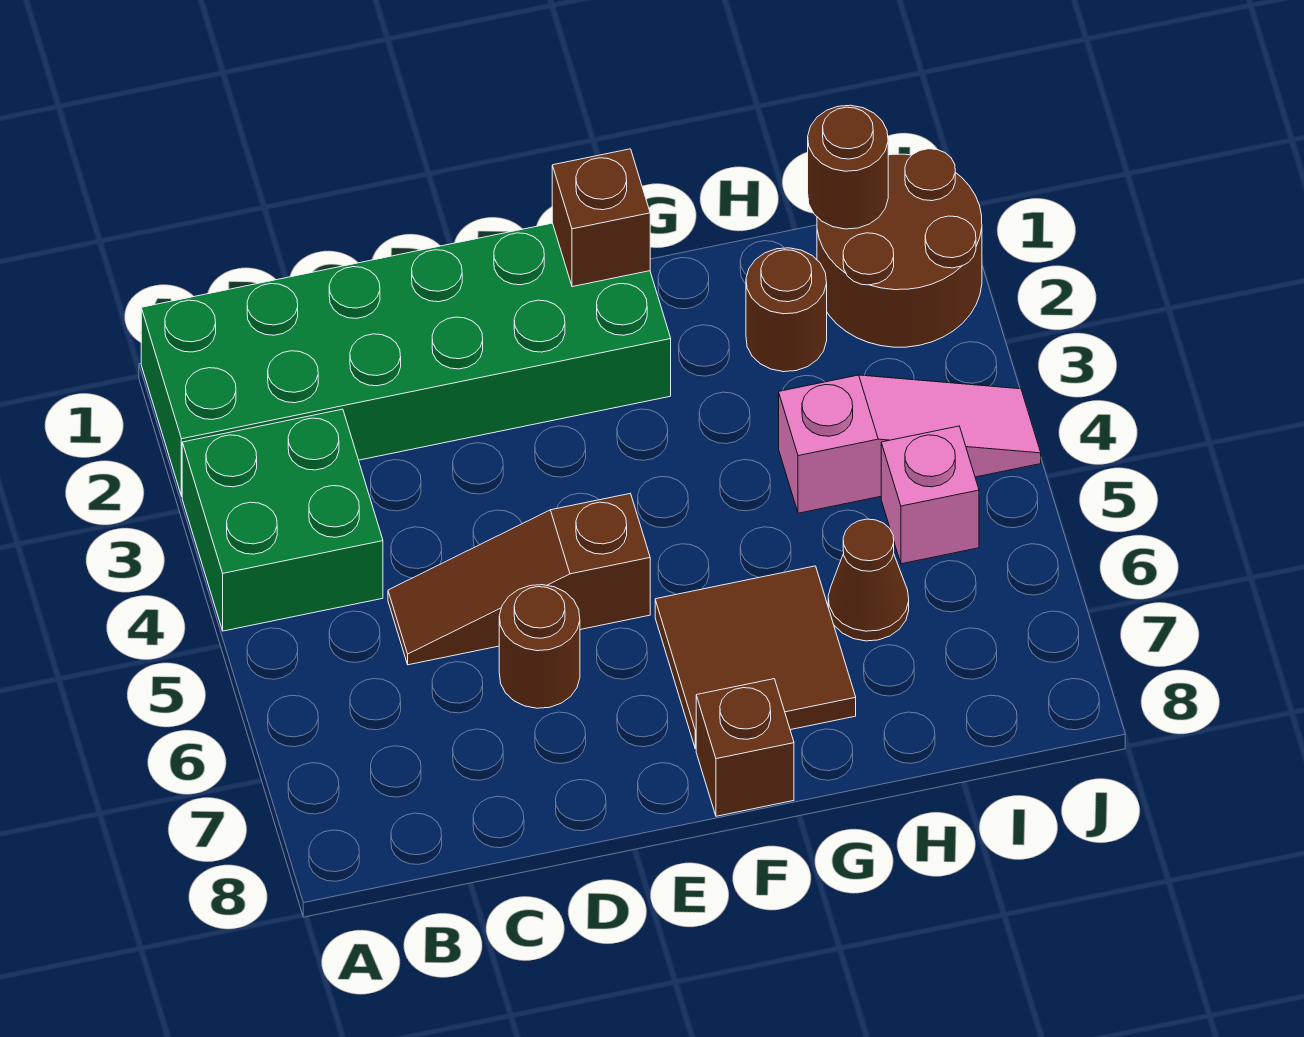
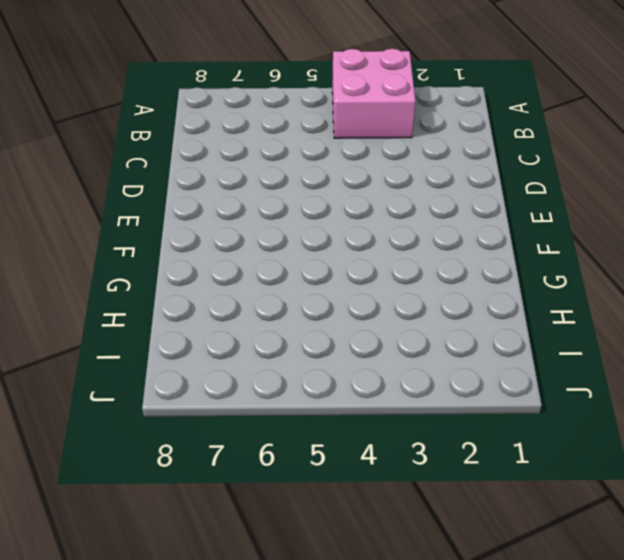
pink brick A3:B4 level 1 -> green brick A3:B4 level 1
none -> green brick A1:F2 level 1
none -> brown slope C5:E5 level 1 top E
none -> brown round brick D6 level 1

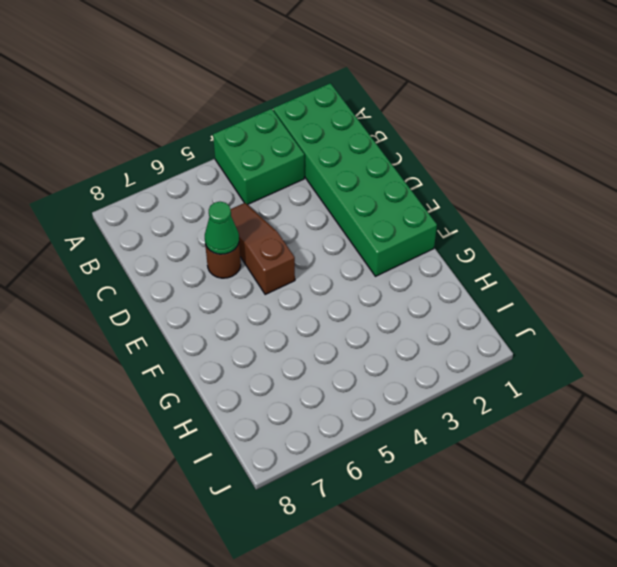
green cone D6 level 2 -> none
none -> brown tile F6:G7 level 1
none -> brown brick F8 level 1
none -> brown round brick H2 level 1

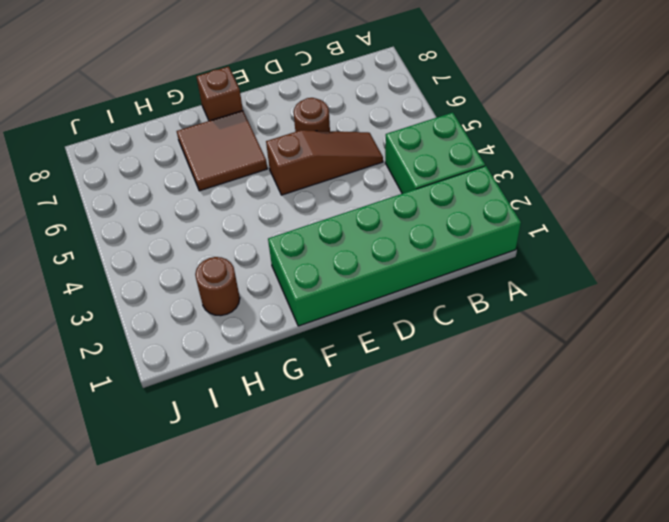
none -> pink slope H4:J4 level 1 top H
none -> brown cone H6 level 1
none -> brown round brick I1:J2 level 1

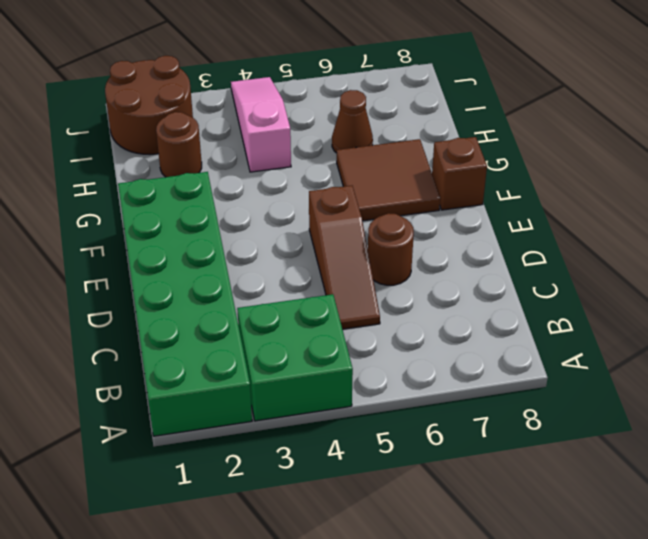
none -> pink brick I5 level 1
none -> brown brick F1 level 2
none -> brown round brick I1 level 2

